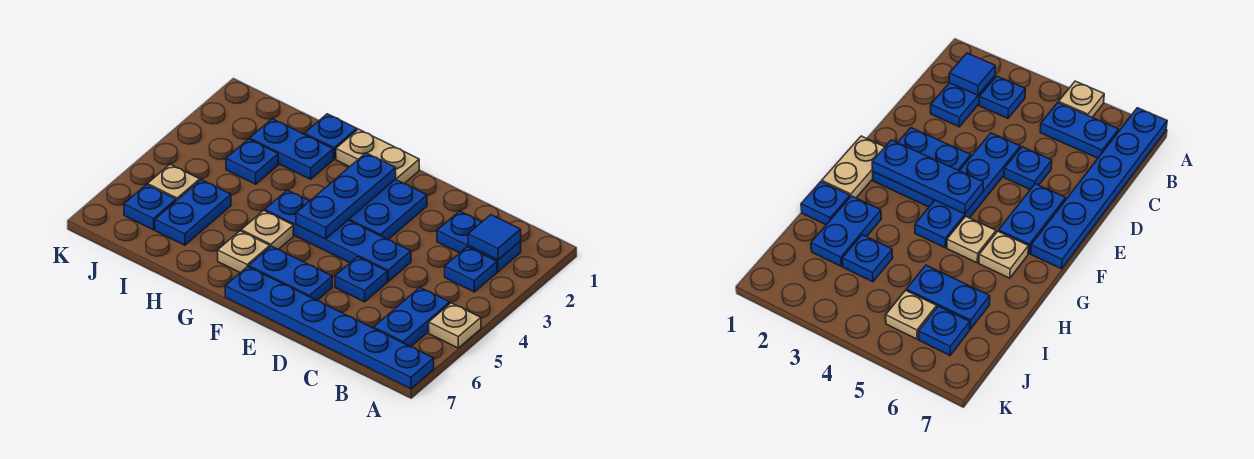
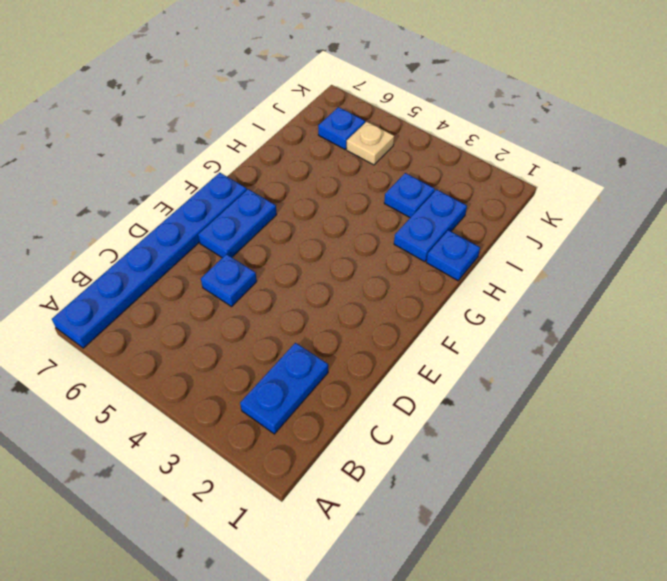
none -> tan plate A5 level 1
none -> blue plate B3 level 1
none -> blue plate B5:B6 level 1

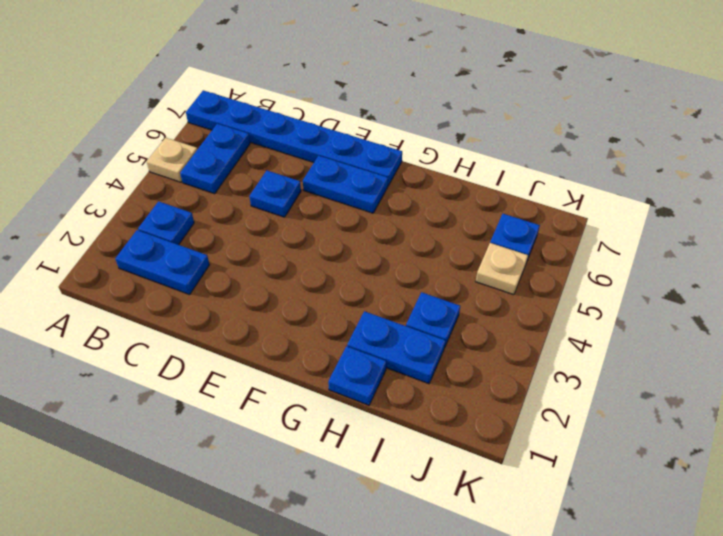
none -> blue plate D4:G4 level 1
none -> blue plate E2:F3 level 1
none -> tan plate F1:G1 level 1

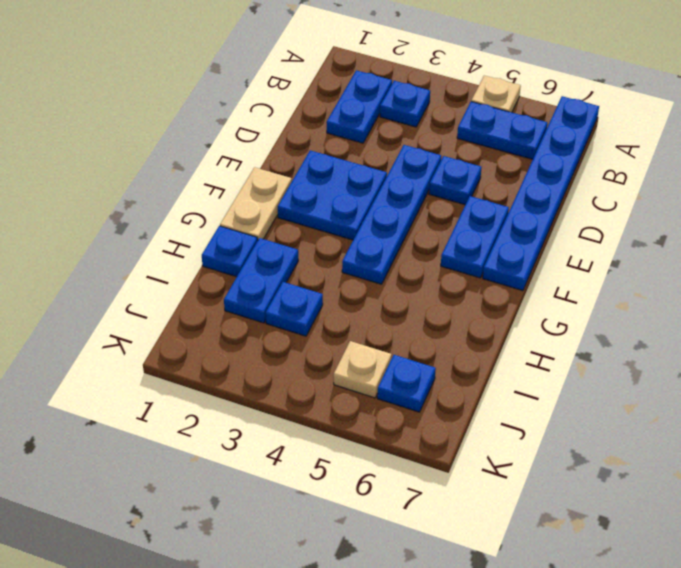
none -> tan plate G5 level 1
none -> tan plate G6 level 1
none -> blue plate I5:I6 level 1

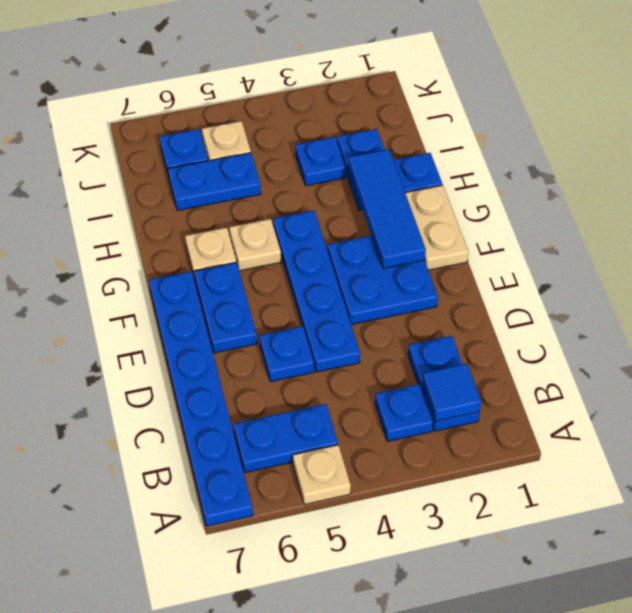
blue tile F2:H2 level 2 -> blue plate F2:F4 level 2

